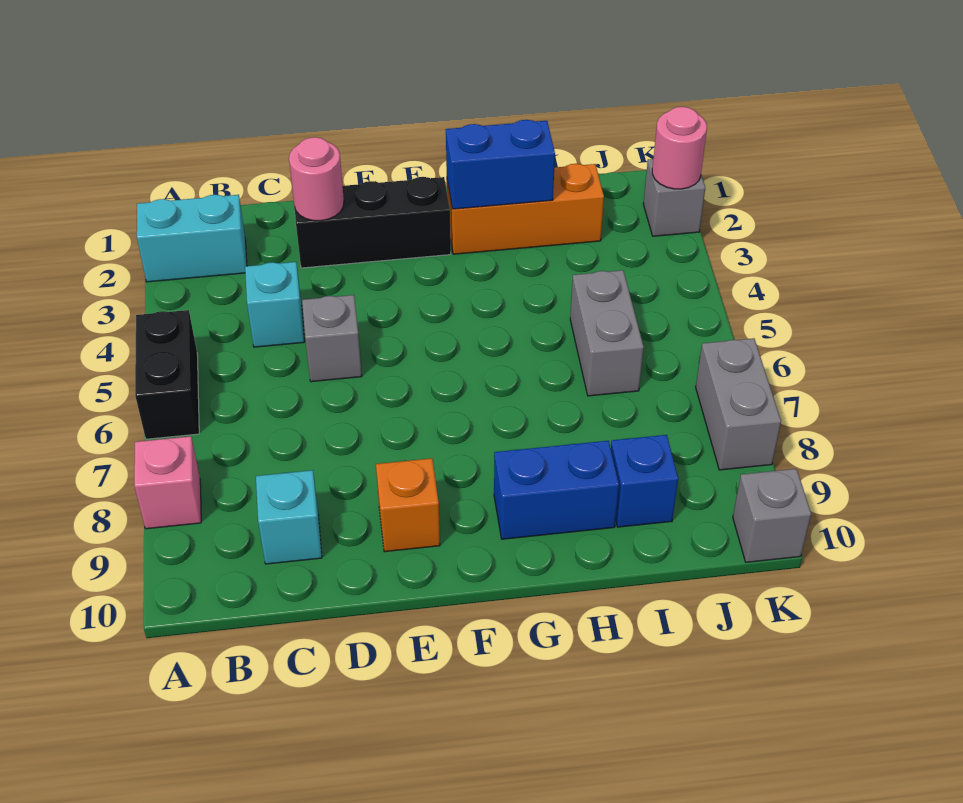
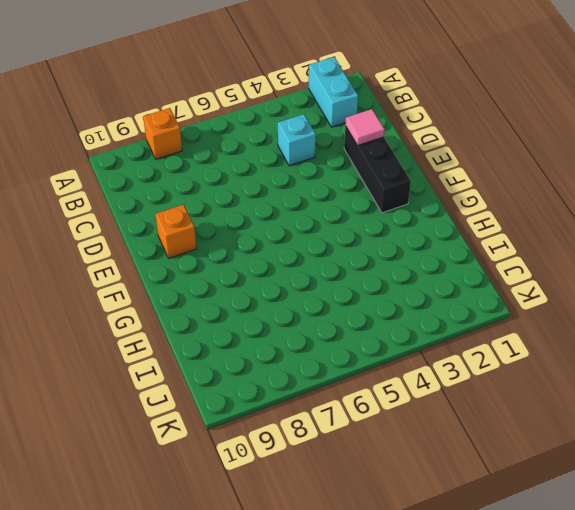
orange brick A8 level 1 -> pink brick A8 level 1
pink tile D2 level 2 -> pink round brick D2 level 2
none -> black brick A5:A6 level 1
none -> cyan brick C9 level 1
none -> grey brick D5 level 1

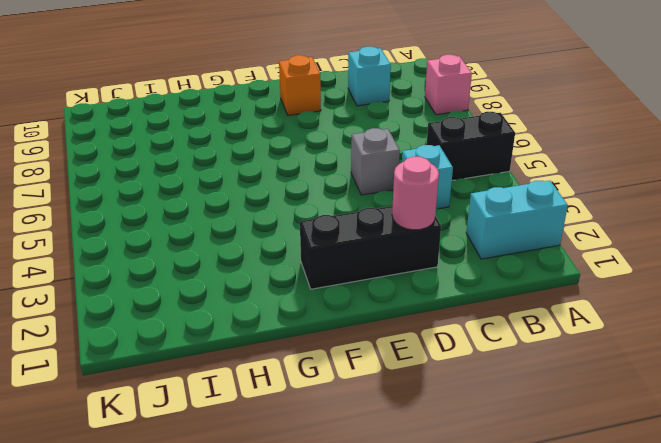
black brick A5:B5 level 1 -> black brick A5:A6 level 1
none -> orange brick G2:I2 level 1
none -> blue brick G9:H9 level 1
none -> grey brick I5:I6 level 1

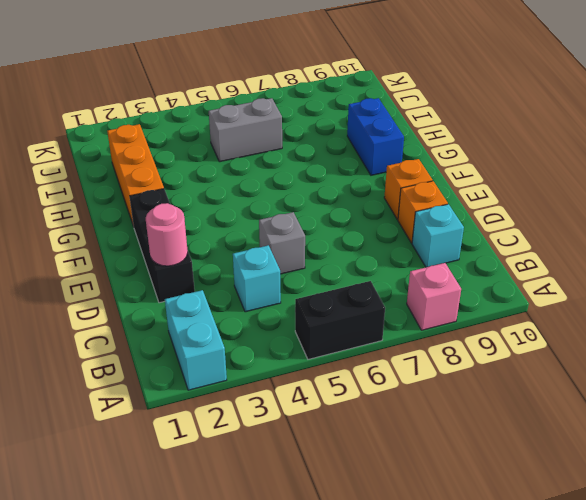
orange brick D9 level 1 -> none
none -> blue brick I9 level 1
none -> grey brick K2 level 1
none -> grey brick K7:K8 level 1

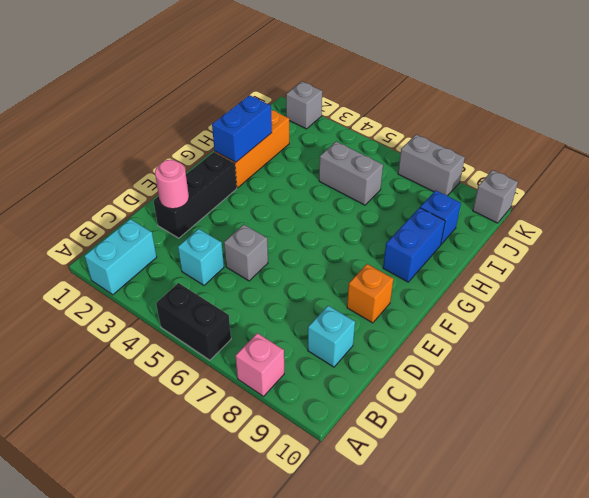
none -> pink round brick K2 level 2

